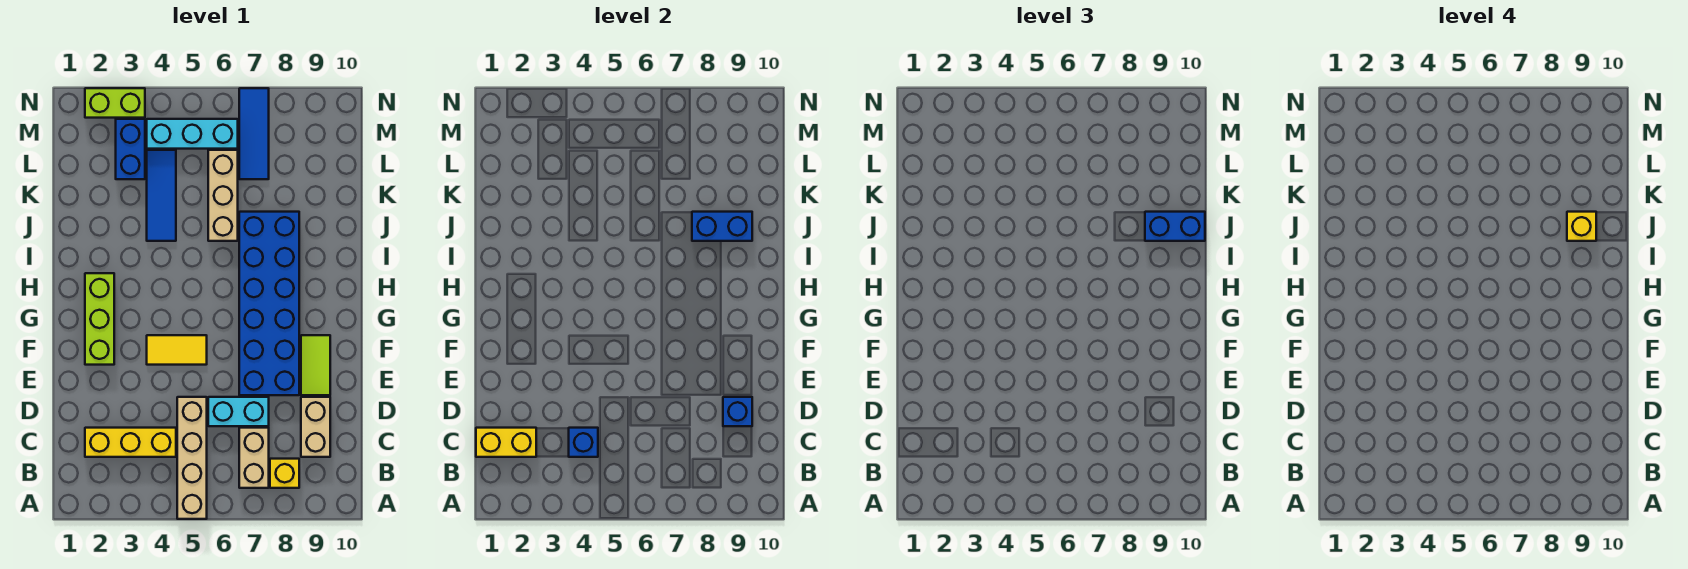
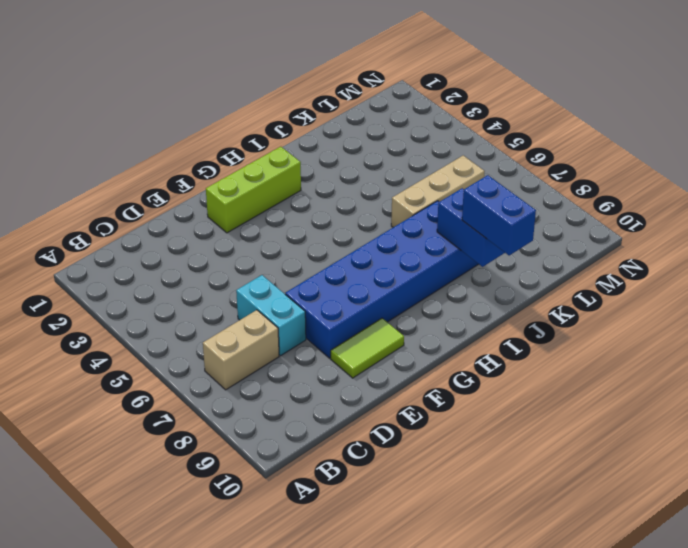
none -> tan brick A5:D5 level 1
none -> yellow brick B8 level 1
none -> yellow brick C2:C4 level 1

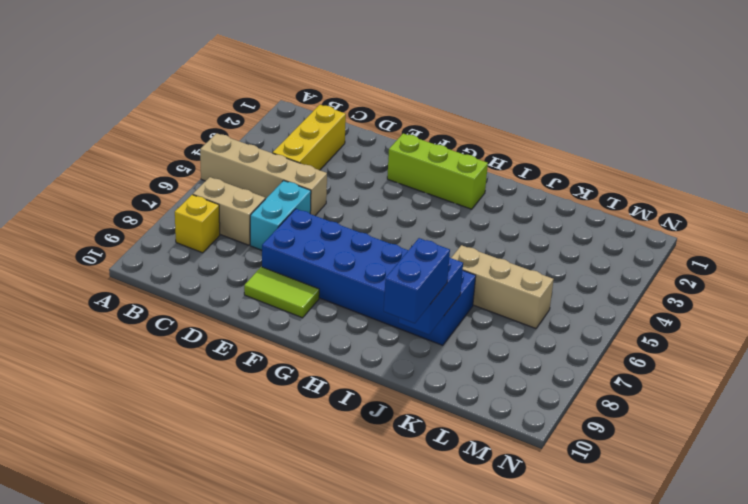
none -> tan brick C9:D9 level 1
none -> yellow tile F4:F5 level 1
none -> blue tile J4:L4 level 1

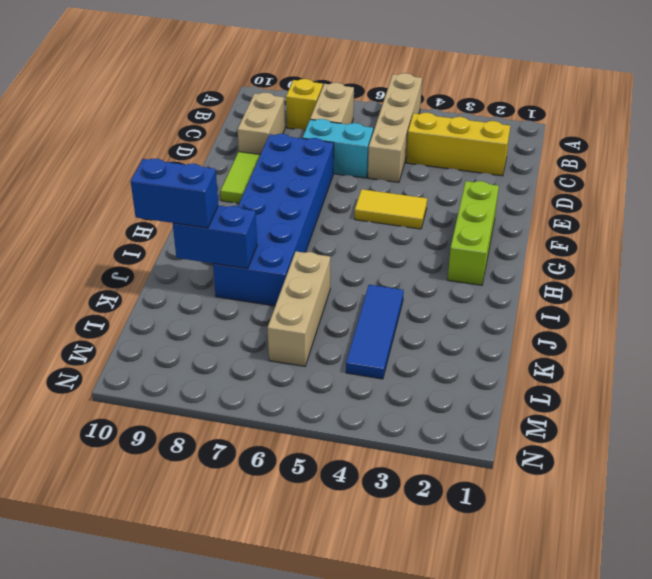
none -> blue brick L3:M3 level 1
none -> blue tile L7:N7 level 1
none -> cyan brick M4:M6 level 1

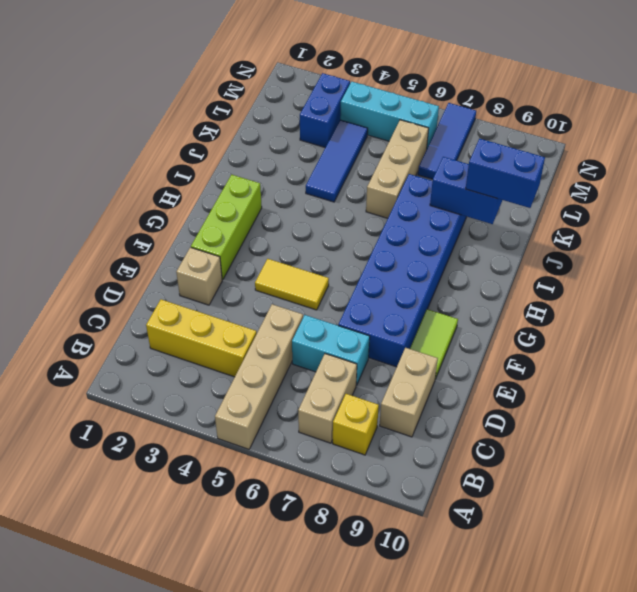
tan brick E2 level 1 -> none
none -> lime brick N2:N3 level 1
none -> yellow brick C1:C2 level 2
none -> blue brick C4 level 2

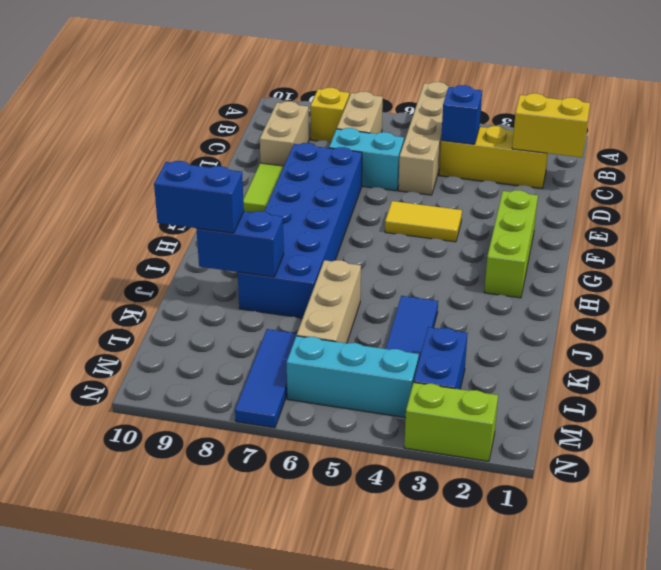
none -> blue brick D9 level 2
none -> yellow brick J9 level 4

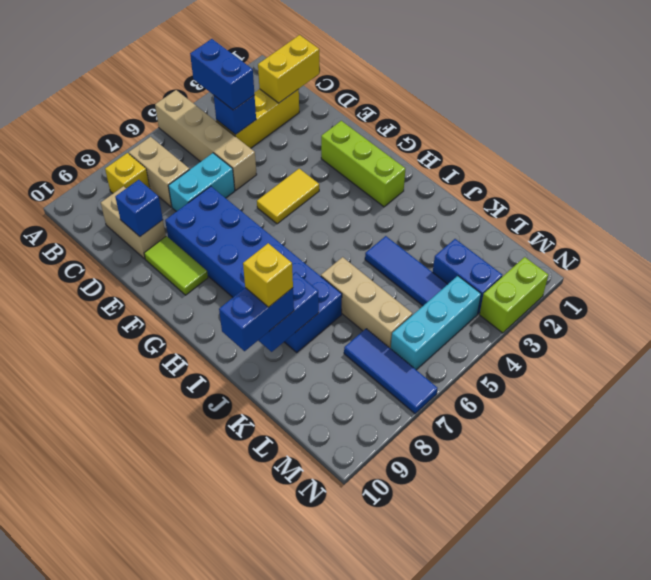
blue brick B4:C4 level 3 -> none

